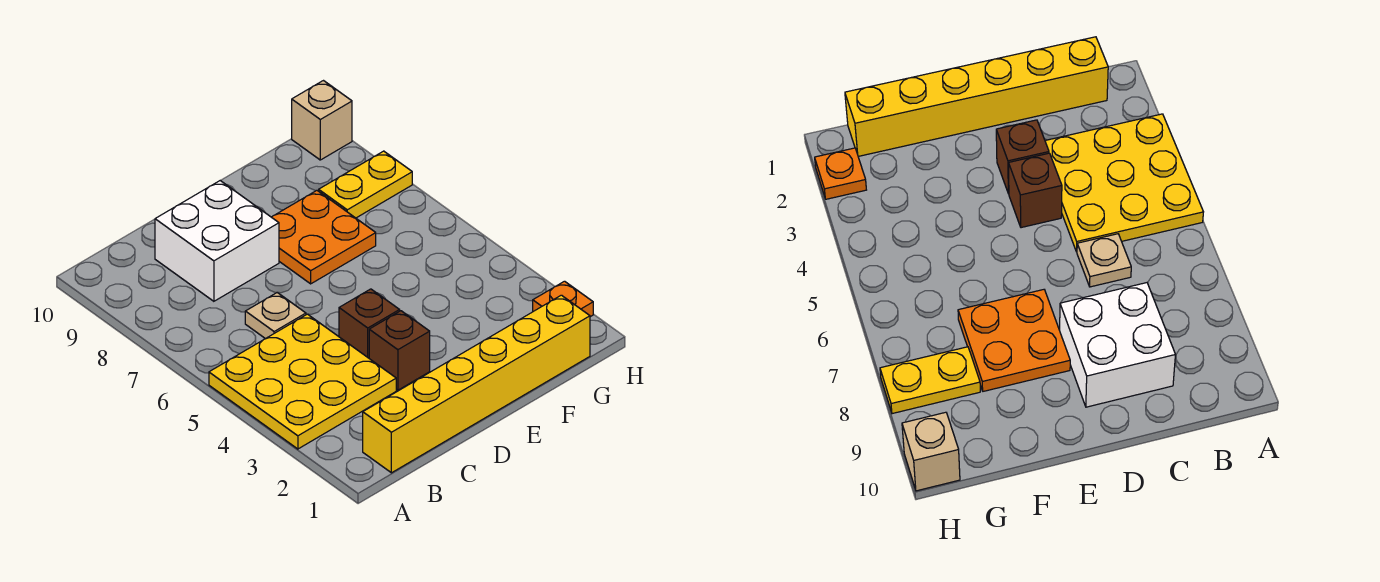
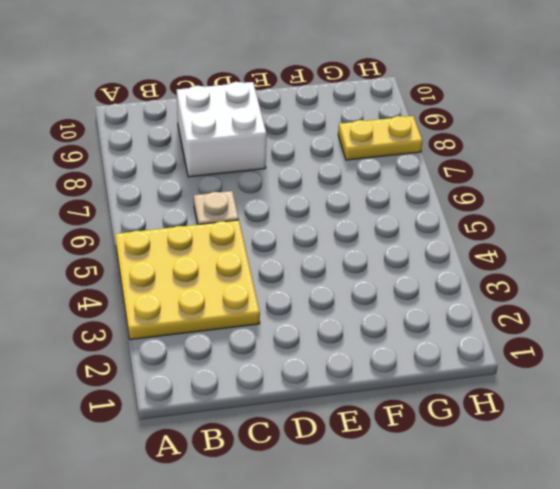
none -> yellow brick B1:G1 level 1
none -> brown brick D3 level 1

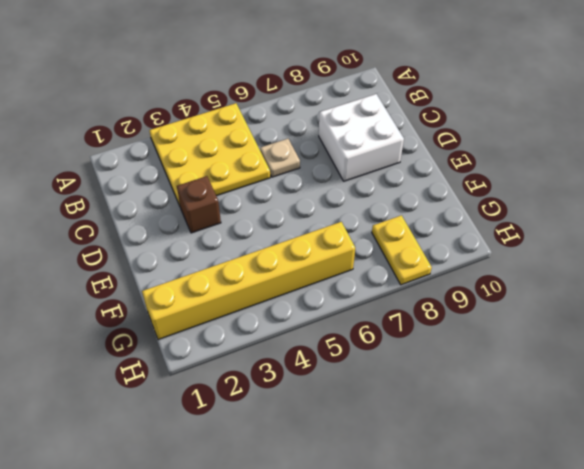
yellow brick G1:G6 level 1 -> yellow brick B1:G1 level 1
none -> brown brick D4 level 1
none -> orange plate E7:F8 level 1

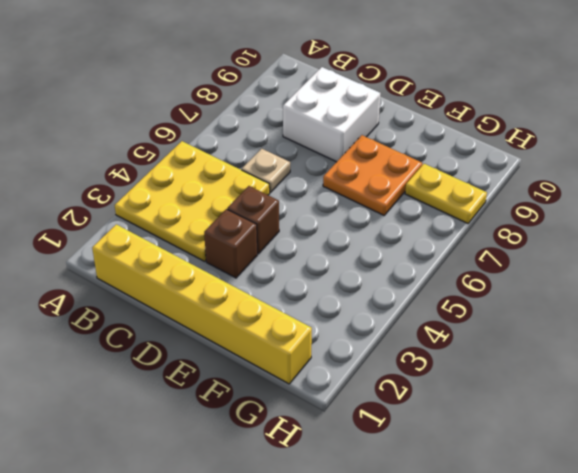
none -> orange plate H2 level 1
none -> tan brick H10 level 1

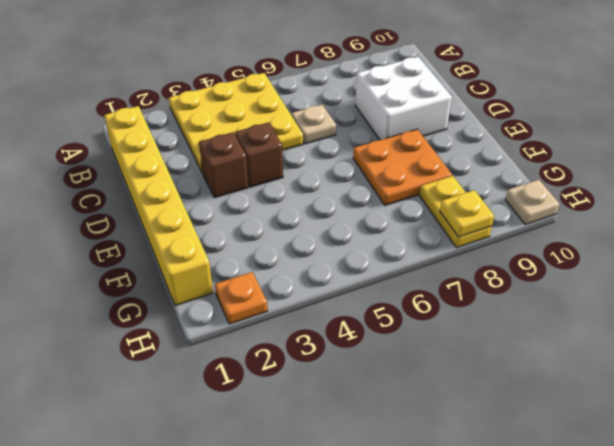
yellow plate H8 level 2 -> none
tan plate H10 level 1 -> tan brick H10 level 1

